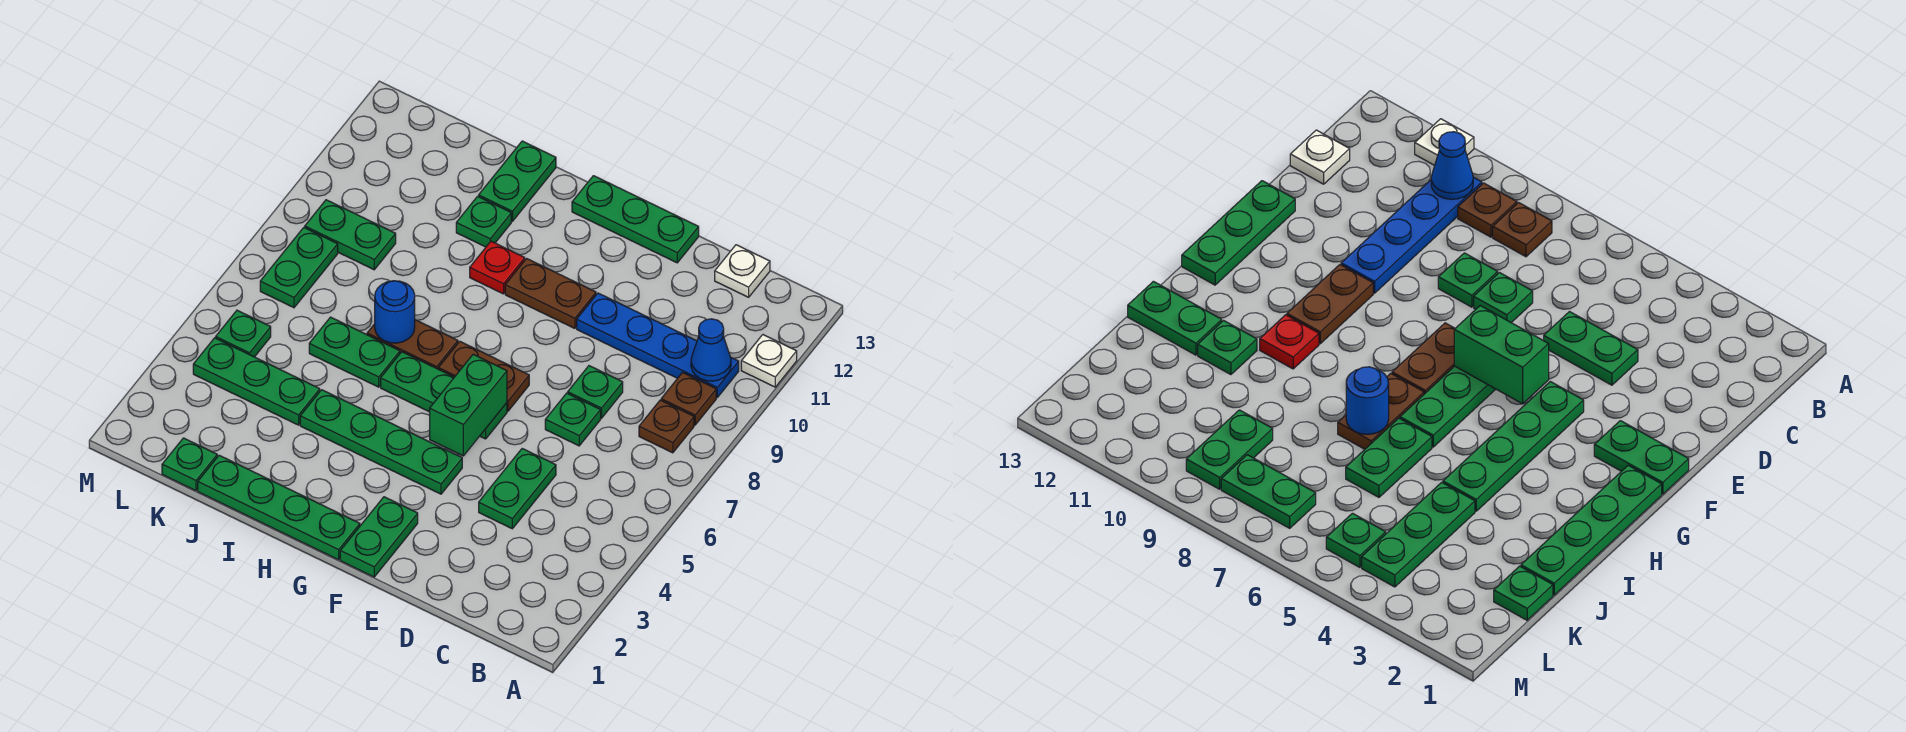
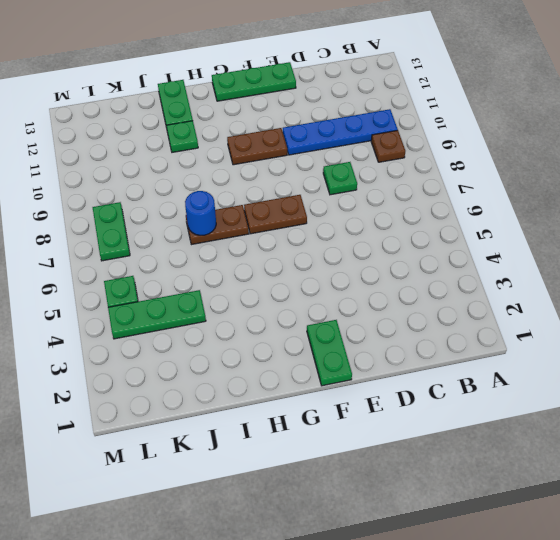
none -> white plate A11 level 1
none -> brown plate B8 level 1
none -> white plate C13 level 1

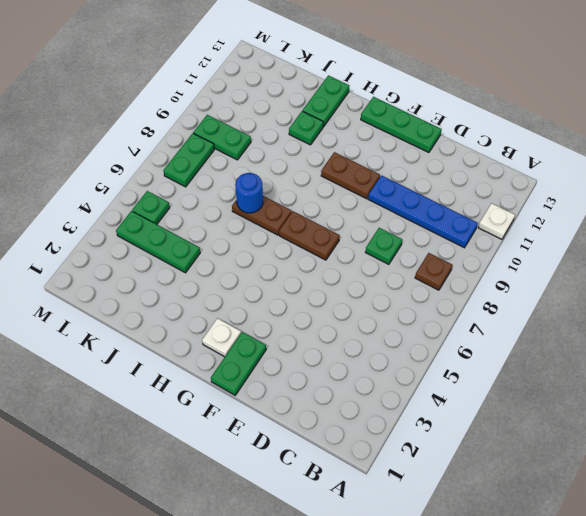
white plate G2 level 1 -> white plate C13 level 1
none -> brown plate B9 level 1
none -> green plate D4:D5 level 1
none -> green plate D7 level 1

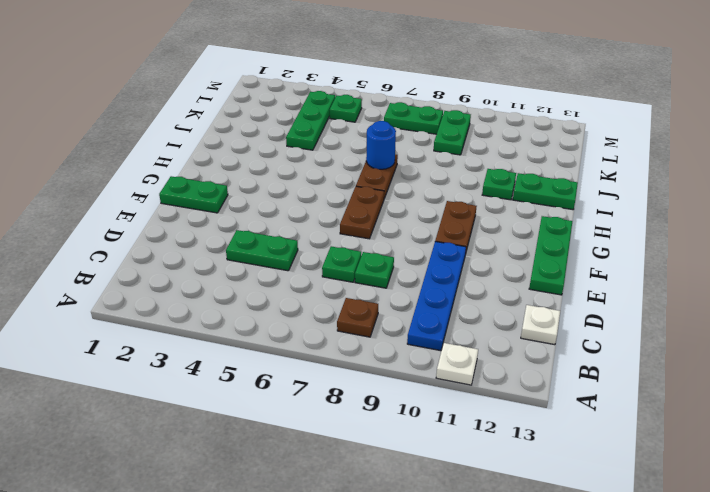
none -> brown plate B9 level 1
none -> green plate F4:I4 level 1
none -> green plate F6:H6 level 1

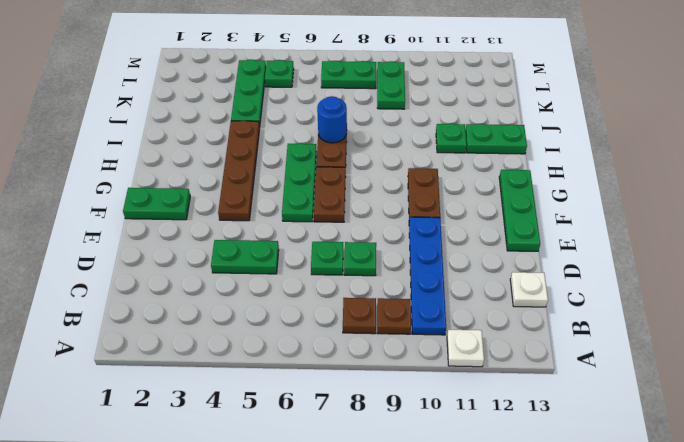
brown plate F4:I4 level 1 -> green plate F4:I4 level 1
none -> green plate G1:J1 level 1
none -> red plate H10 level 1
none -> green plate I6:J6 level 1

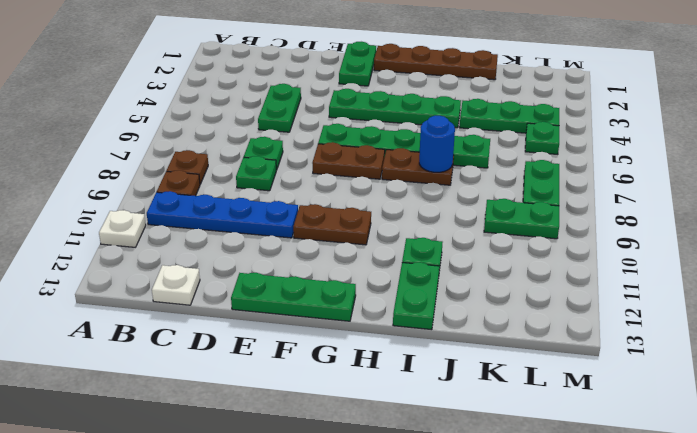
brown plate G1:J1 level 1 -> green plate G1:J1 level 1
none -> red plate H10 level 1
none -> green plate K1 level 1
none -> blue cone B10 level 2

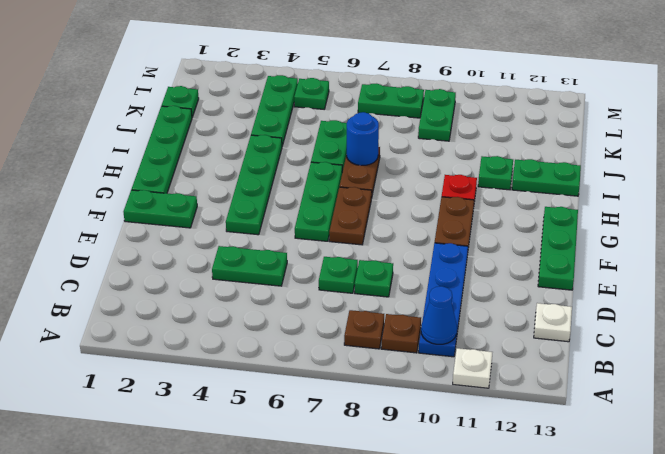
none -> green brick F5:F6 level 2

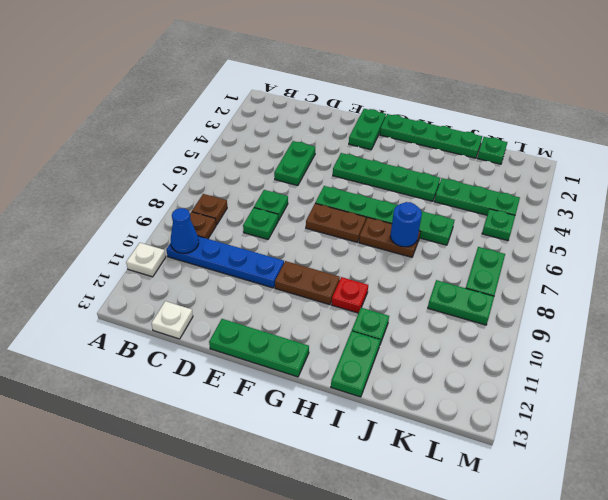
none -> green brick F5:F6 level 2

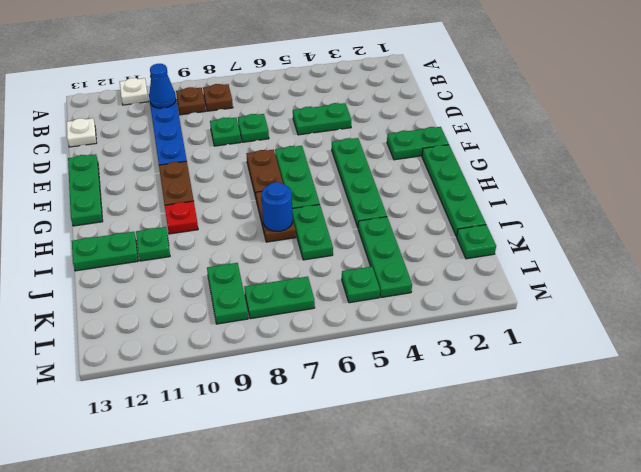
none -> green brick F5:F6 level 2

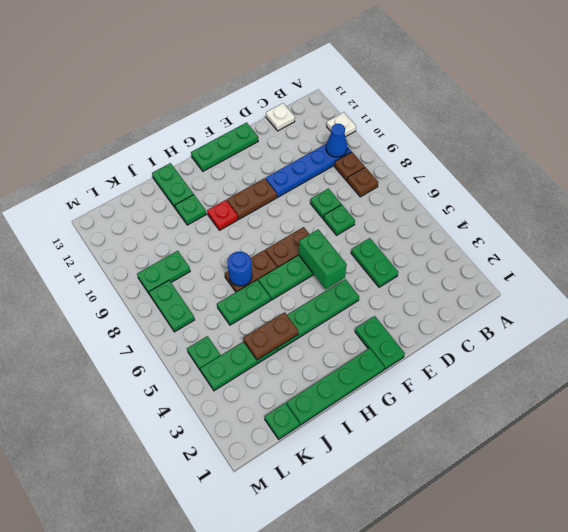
brown plate I4:J4 level 2 -> none

